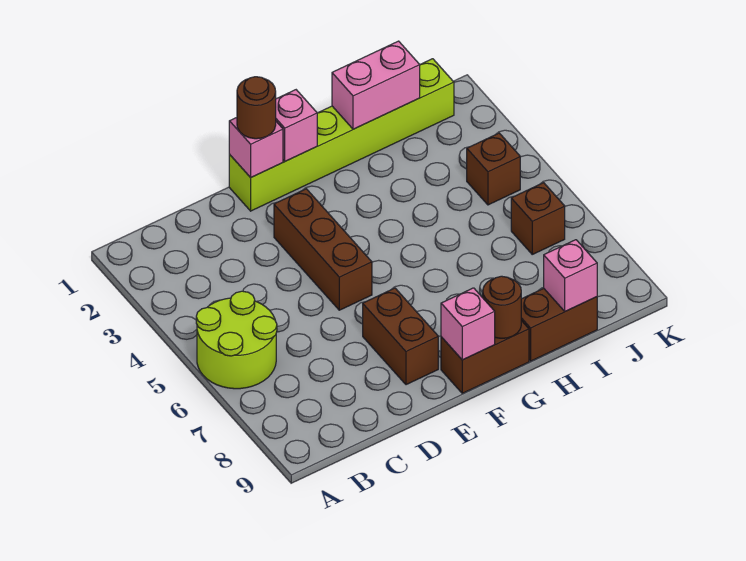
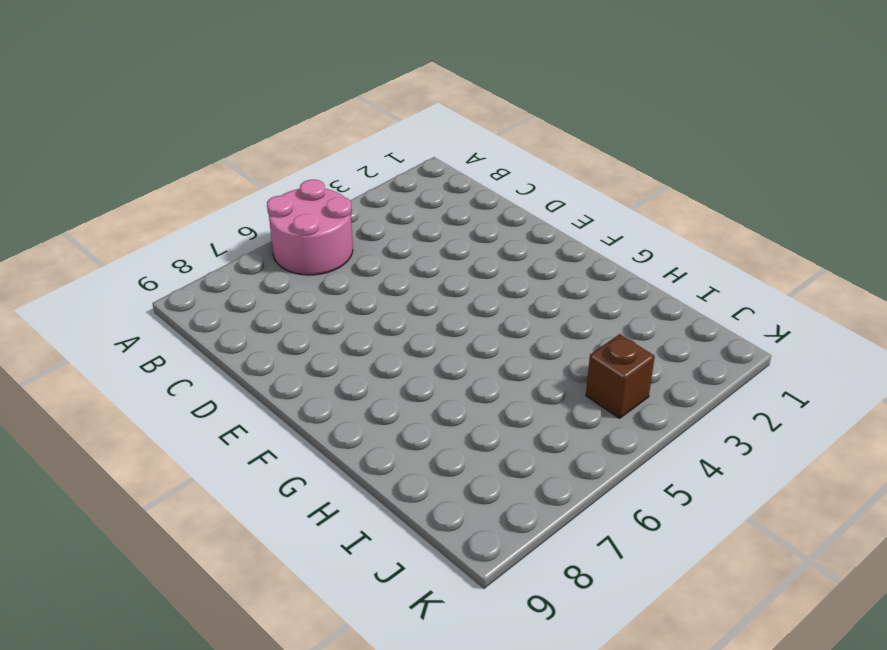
pink round brick A5:B6 level 1 -> lime round brick A5:B6 level 1
none -> lime brick E1:J1 level 1
none -> brown brick E3:E5 level 1
none -> brown brick E7:E8 level 1

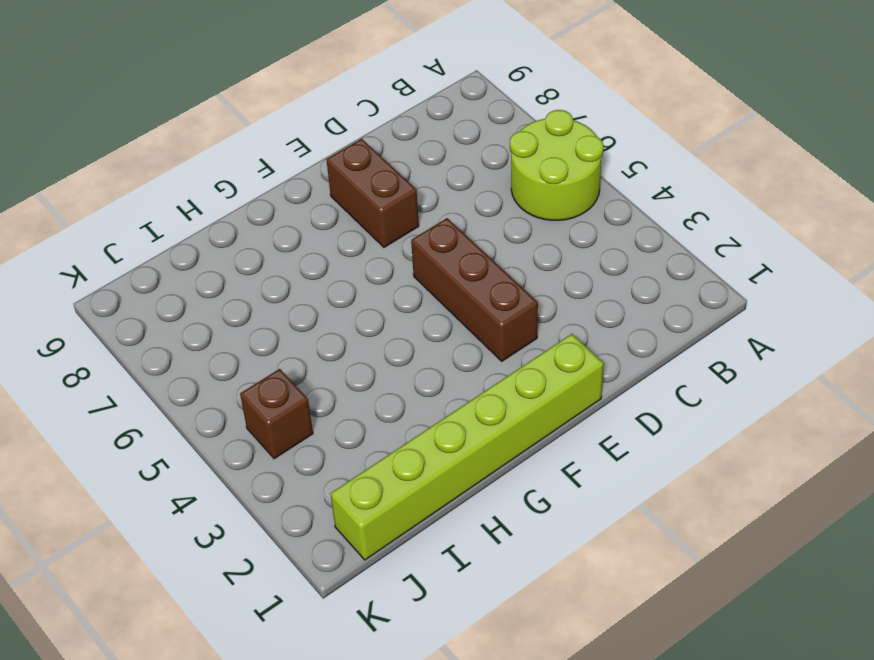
none -> brown brick F9:G9 level 1
none -> brown brick H9:I9 level 1
none -> brown brick J6 level 1

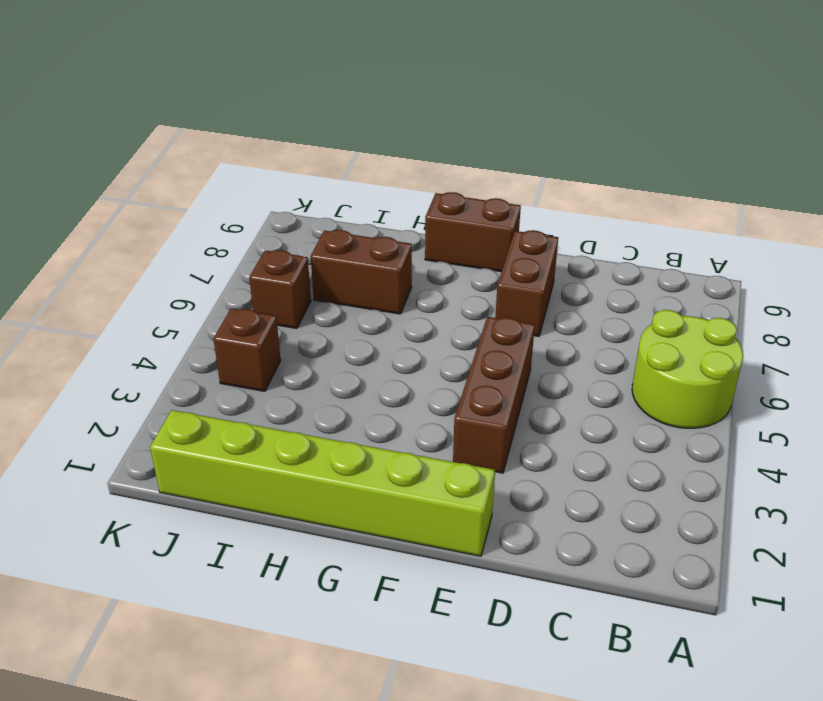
brown brick H7:I7 level 1 -> brown brick H9:I9 level 1
none -> pink brick E1 level 2
none -> pink brick F1 level 2
none -> pink brick F9 level 2

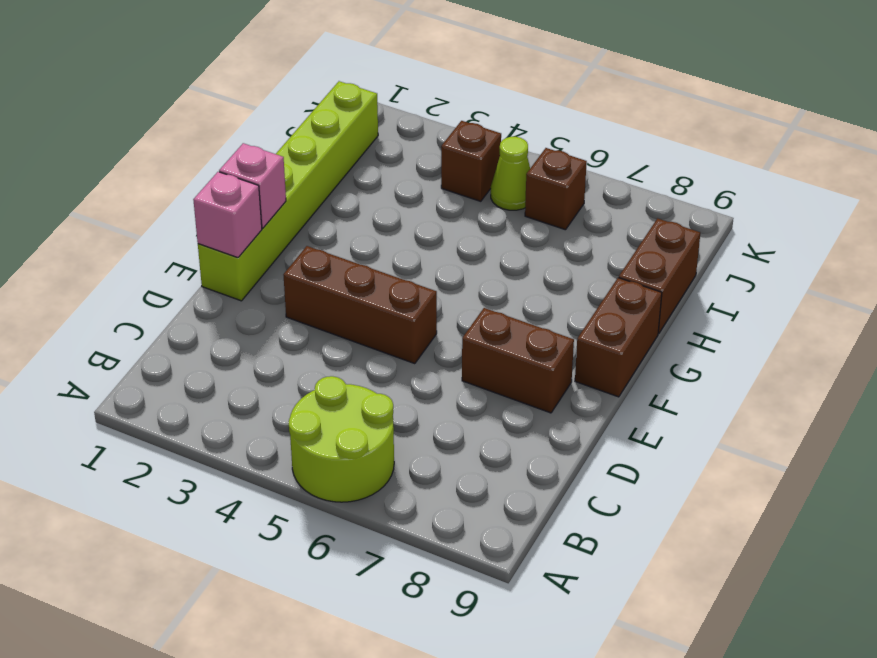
lime cone J5 level 1 -> none
none -> pink brick F9 level 2
none -> brown round brick G9 level 2
none -> pink brick H1:I1 level 2

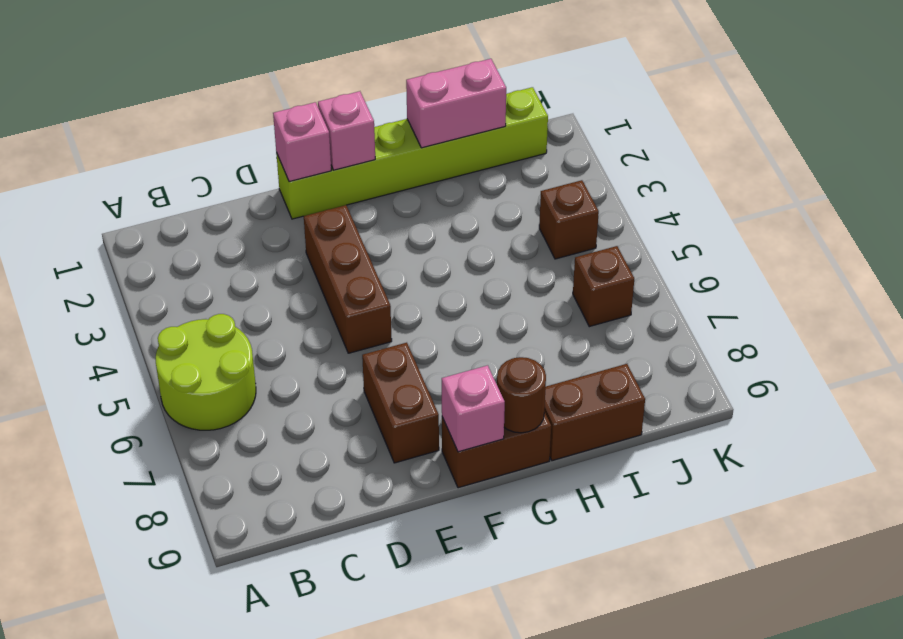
none -> pink brick I9 level 2
none -> brown round brick E1 level 3

